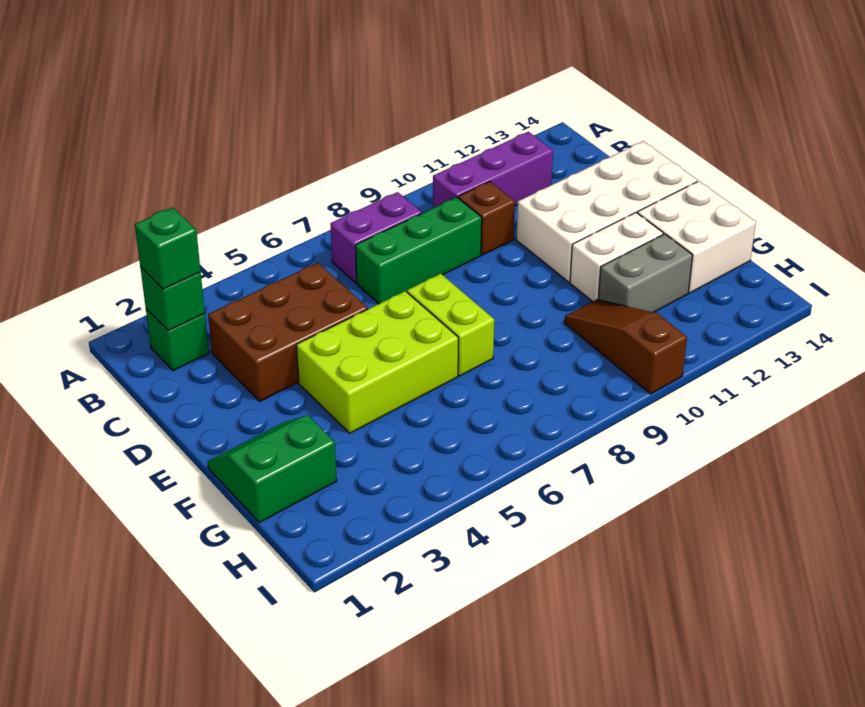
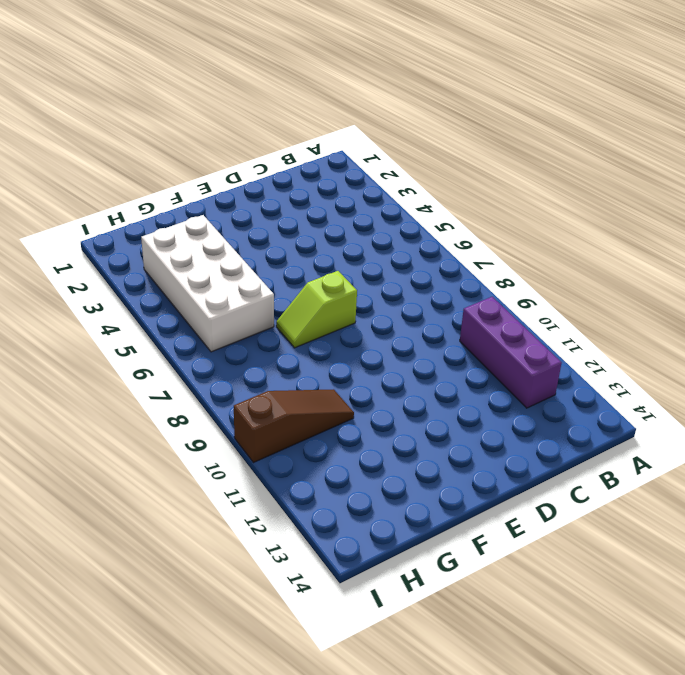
lime slope E7:F7 level 1 top E -> lime brick E7:F7 level 1
white brick G3:H6 level 1 -> white brick D11:E14 level 1
none -> green brick B2 level 1
none -> purple brick B7:B8 level 1
none -> brown brick C3:D5 level 1

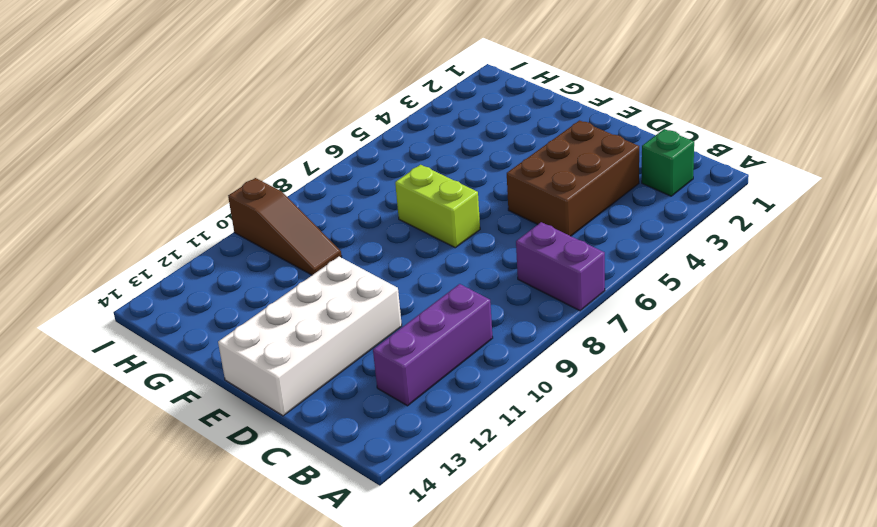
purple brick A7:B7 level 1 -> purple brick B7:B8 level 1
none -> green brick C7:C9 level 1
none -> brown brick C10 level 1
none -> lime brick E4:F6 level 1

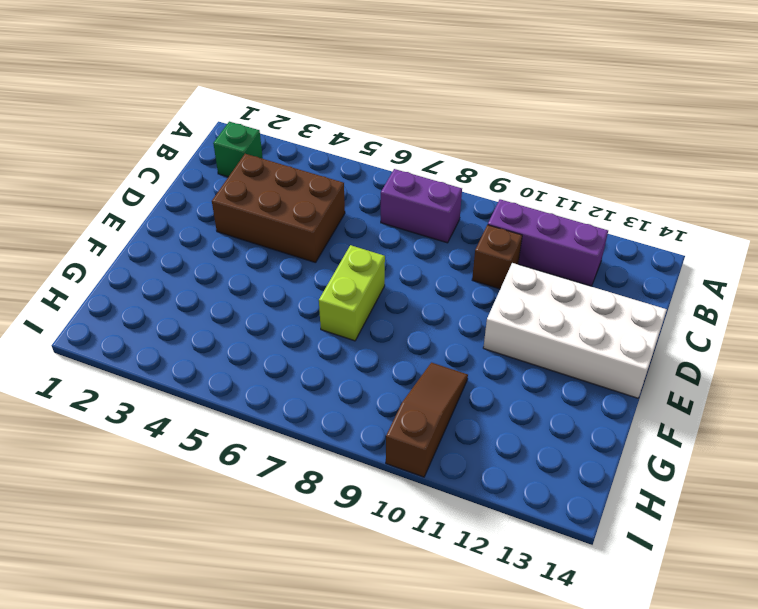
none -> green brick C7:C9 level 1
none -> lime brick E4:F6 level 1
none -> green slope F1:G2 level 1 top G

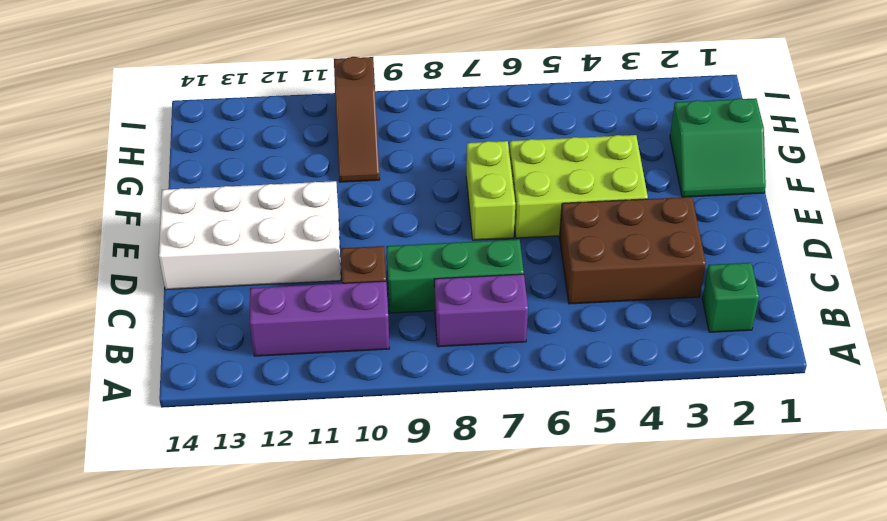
none -> white brick F11:F12 level 1
none -> white brick F13:G14 level 1
none -> grey brick G11:G12 level 1

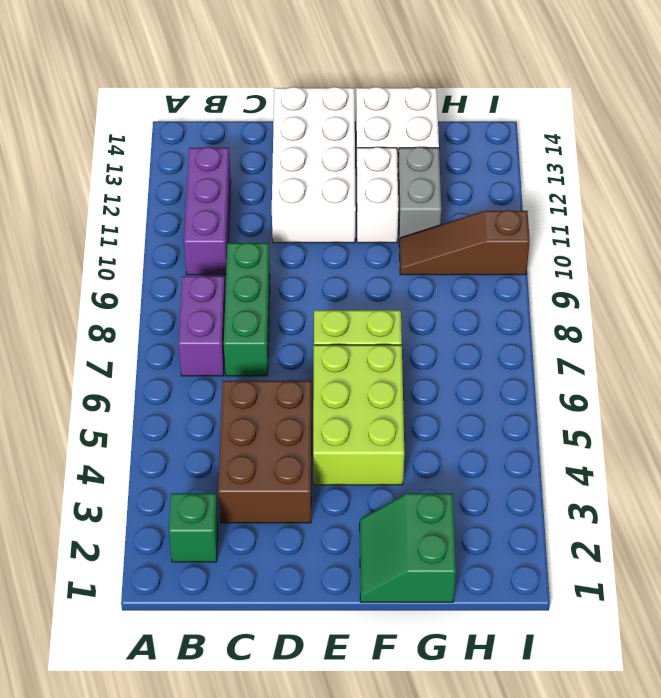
none -> brown brick C10 level 1
none -> green brick B2 level 2
none -> green brick B2 level 3

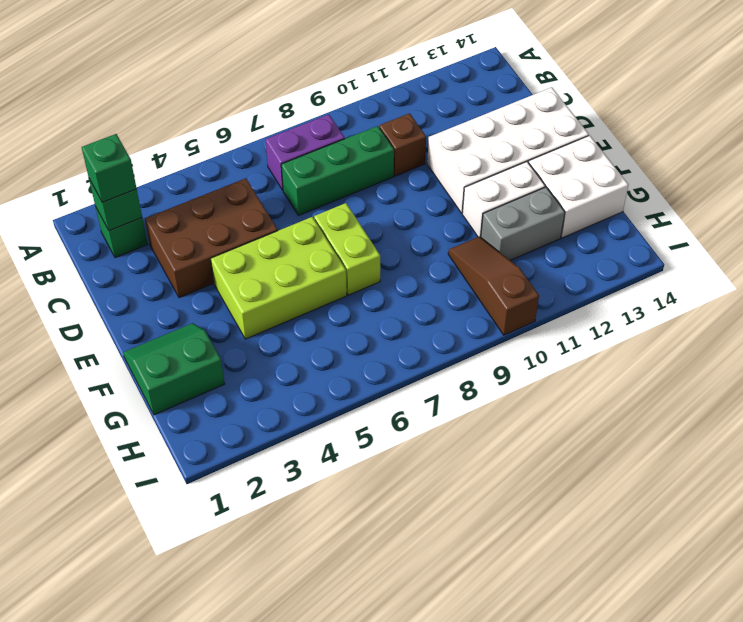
none -> purple brick B10:B12 level 1

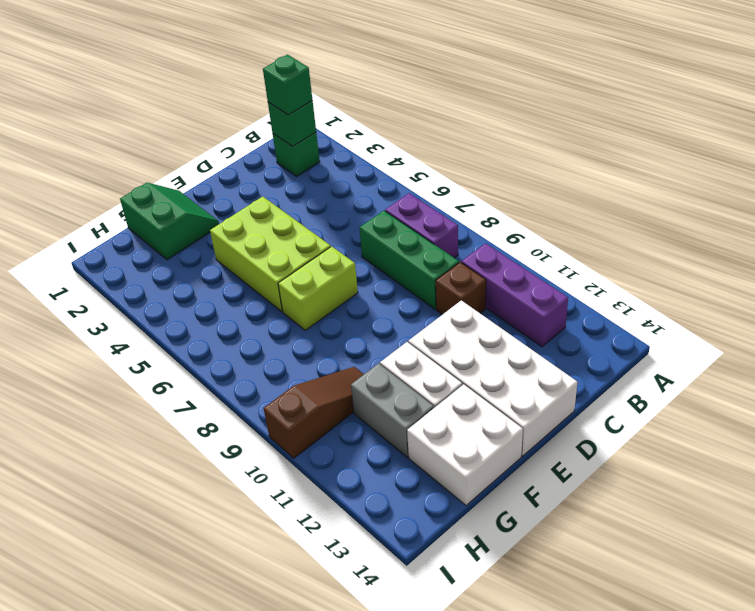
none -> brown brick C3:D5 level 1

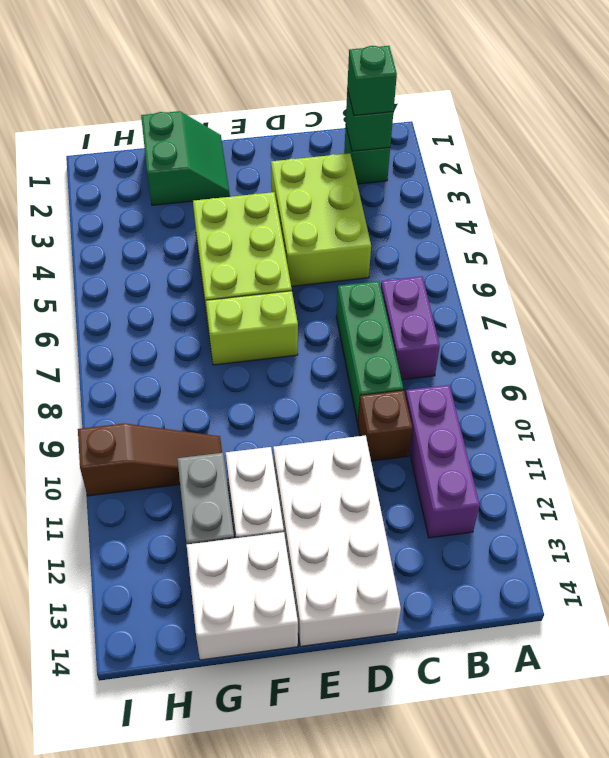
lime brick C3:D5 level 1 -> brown brick C3:D5 level 1

